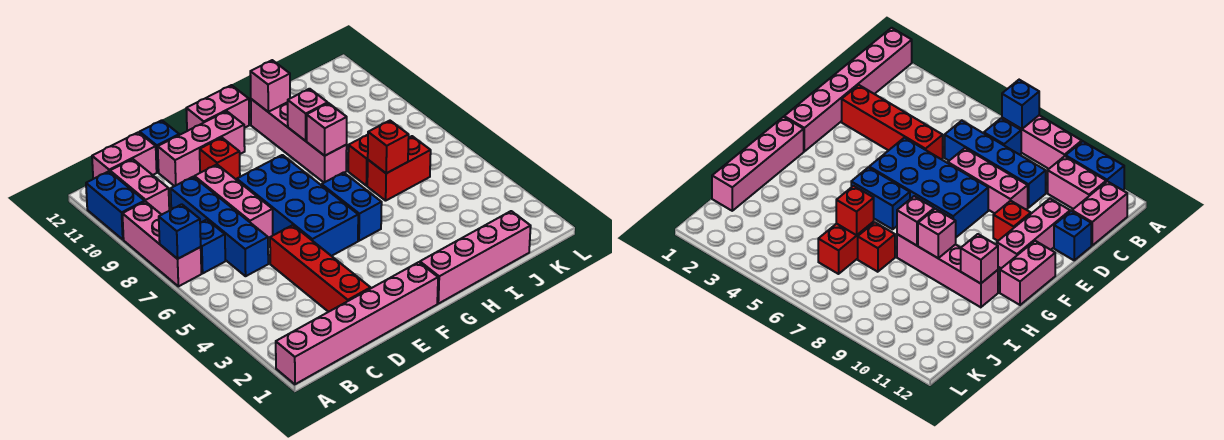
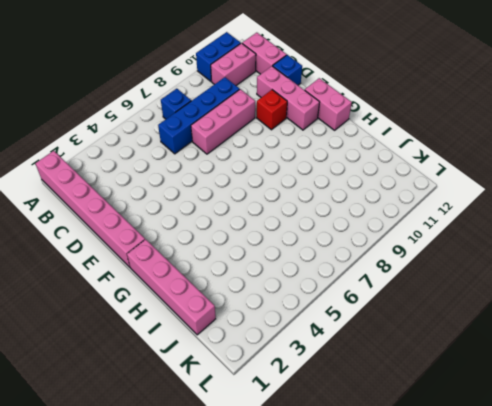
none -> pink brick A7:A9 level 1
none -> red brick D2:D5 level 1
none -> blue brick E5:F8 level 1

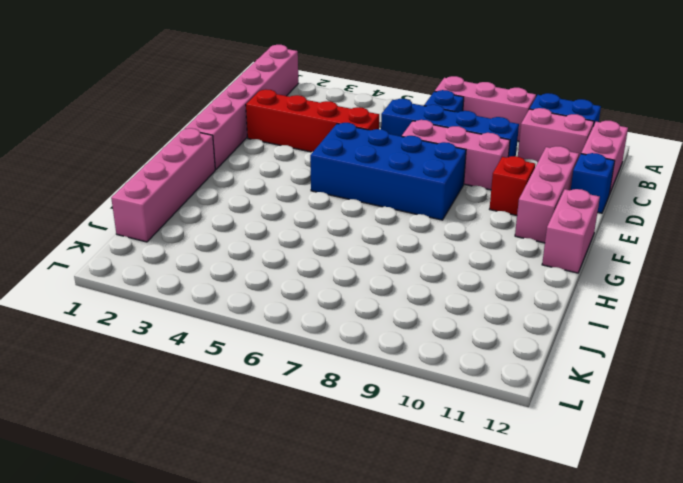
none -> blue brick G5:G6 level 1
none -> pink brick H8:H11 level 1
none -> red brick I6:J6 level 1

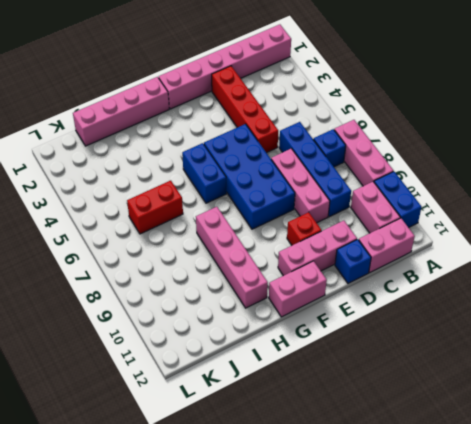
none -> red brick I7 level 1
none -> blue brick A7 level 2
none -> pink brick H8 level 2

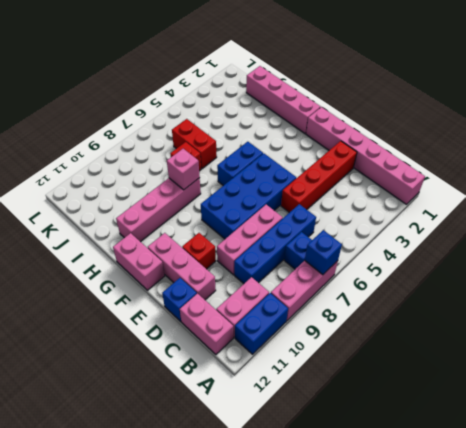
none -> pink brick H9 level 2
none -> pink brick H11 level 2
none -> red brick I6 level 2

